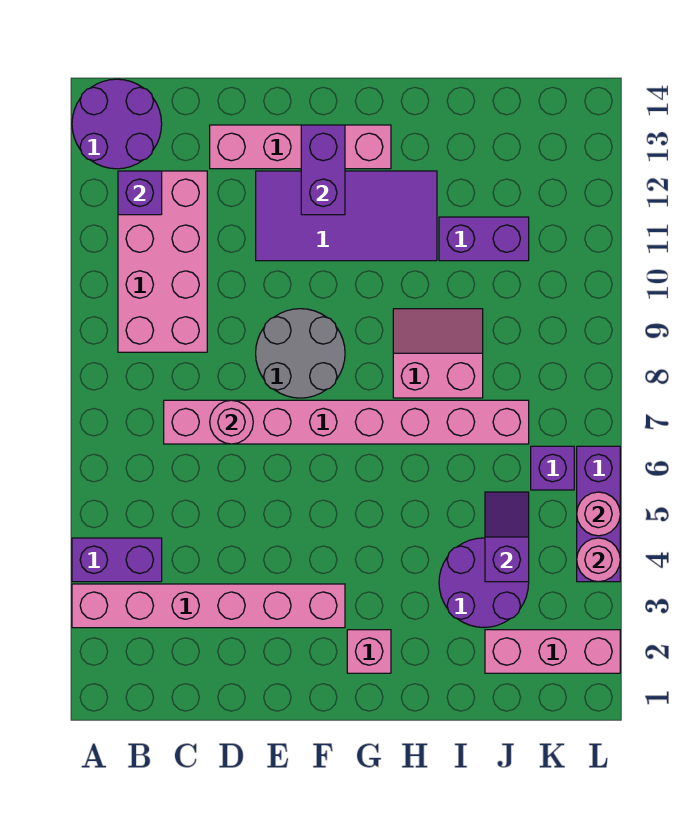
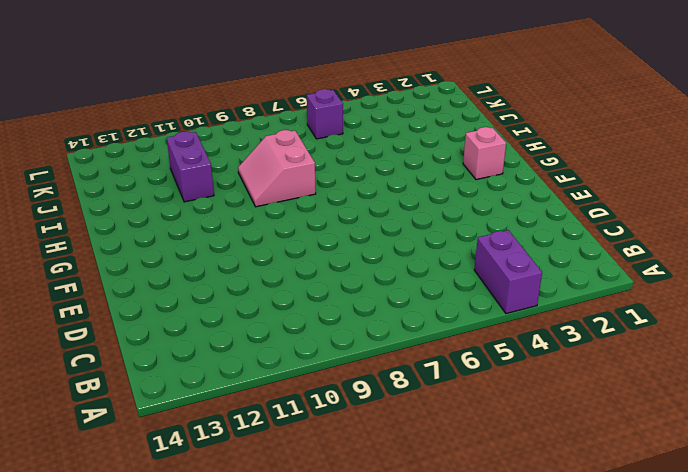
none -> pink brick A3:F3 level 1
none -> purple round brick A13:B14 level 1
none -> pink brick B9:C12 level 1

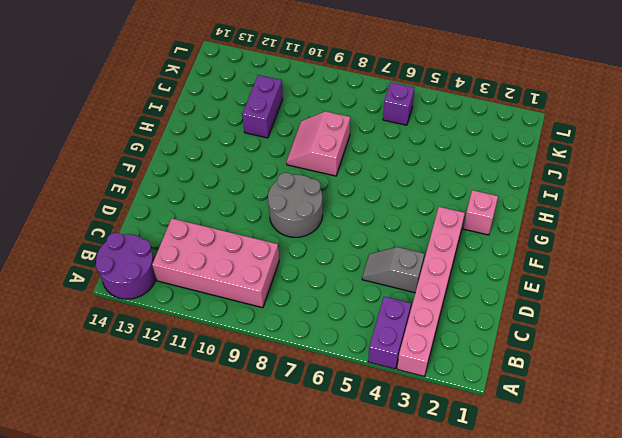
grey slope D4:D5 level 1 top 4 -> none
none -> pink brick C7:J7 level 1
none -> pink brick D13:G13 level 1
none -> purple tile E11:H12 level 1

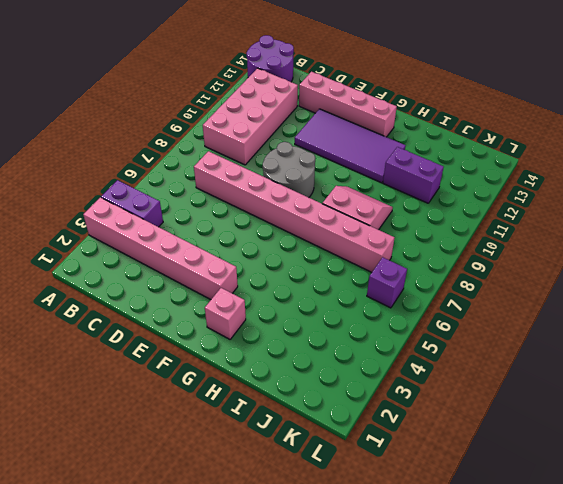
none -> purple round brick I3:J4 level 1
none -> pink brick J2:L2 level 1
none -> purple brick L4:L6 level 1

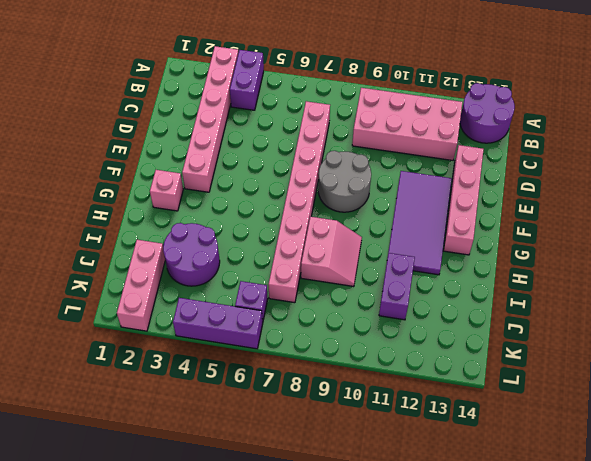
none -> purple brick B12 level 2
none -> pink round brick D7 level 2
none -> purple brick F12:F13 level 2

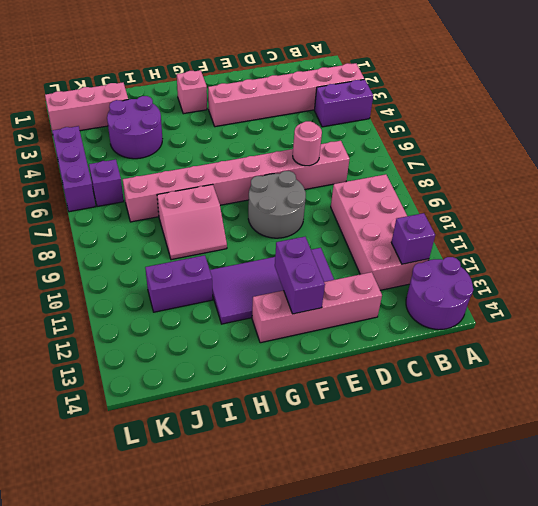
none -> purple slope J4:J5 level 2 top 4
none -> pink round brick L4 level 2
none -> pink round brick L5 level 2

